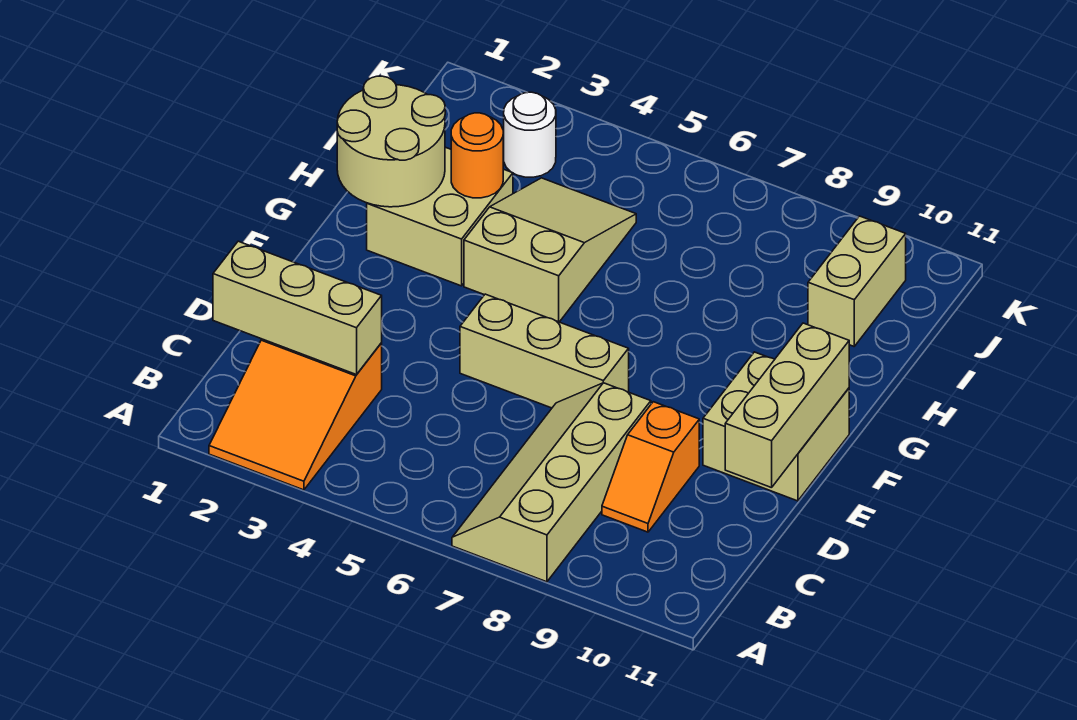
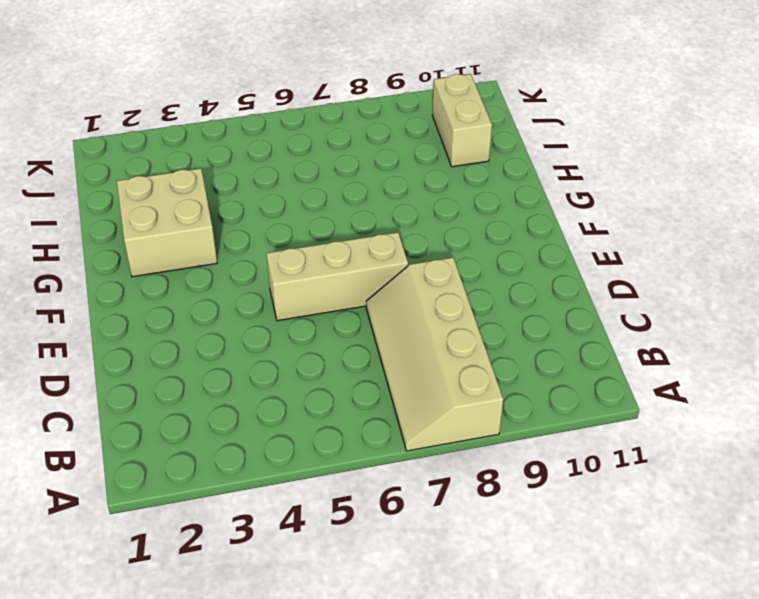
none -> orange slope A2:C3 level 1 top C
none -> orange slope C9:D9 level 1 top D
none -> tan brick E10:F11 level 1

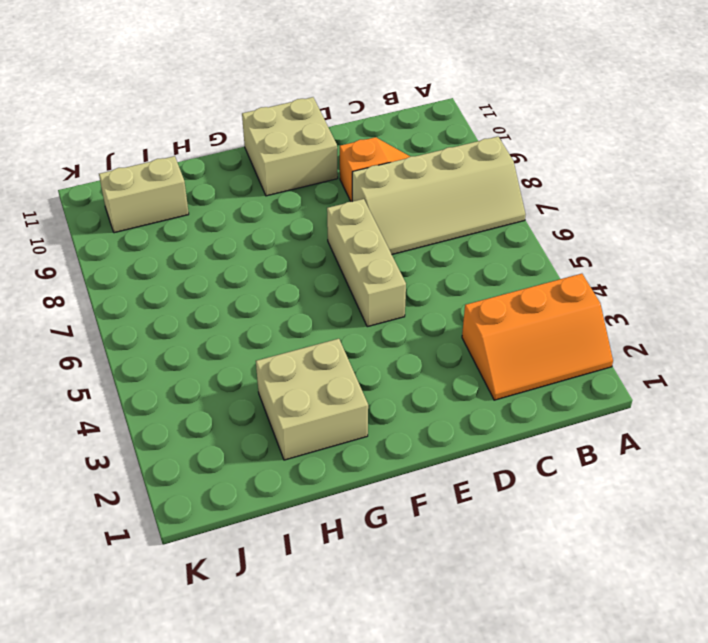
orange slope A2:C3 level 1 top 3 -> orange slope A2:C3 level 1 top C
none -> tan slope G4:I5 level 1 top G
none -> white round brick J3 level 1
none -> tan brick C1:C3 level 2

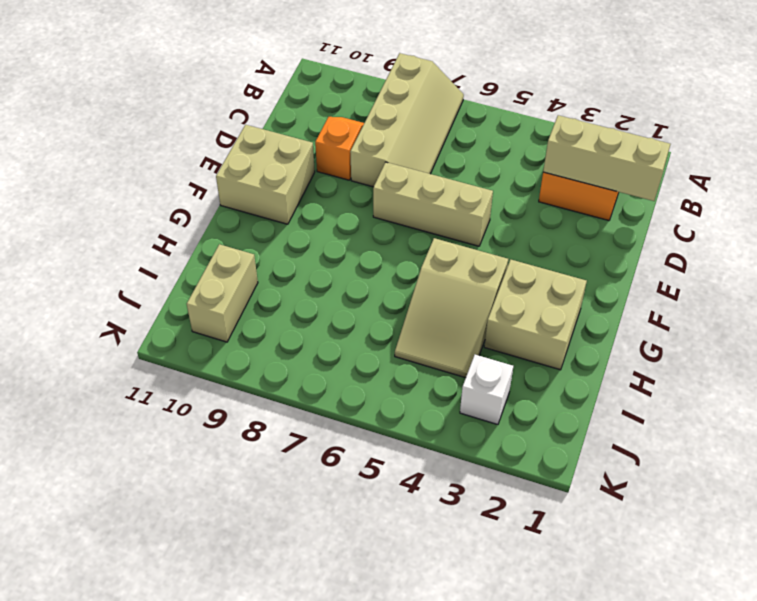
white brick J3 level 1 -> white round brick J3 level 1
none -> tan brick D11:F11 level 2
none -> tan round brick G1:H2 level 2
none -> orange round brick H3 level 2

